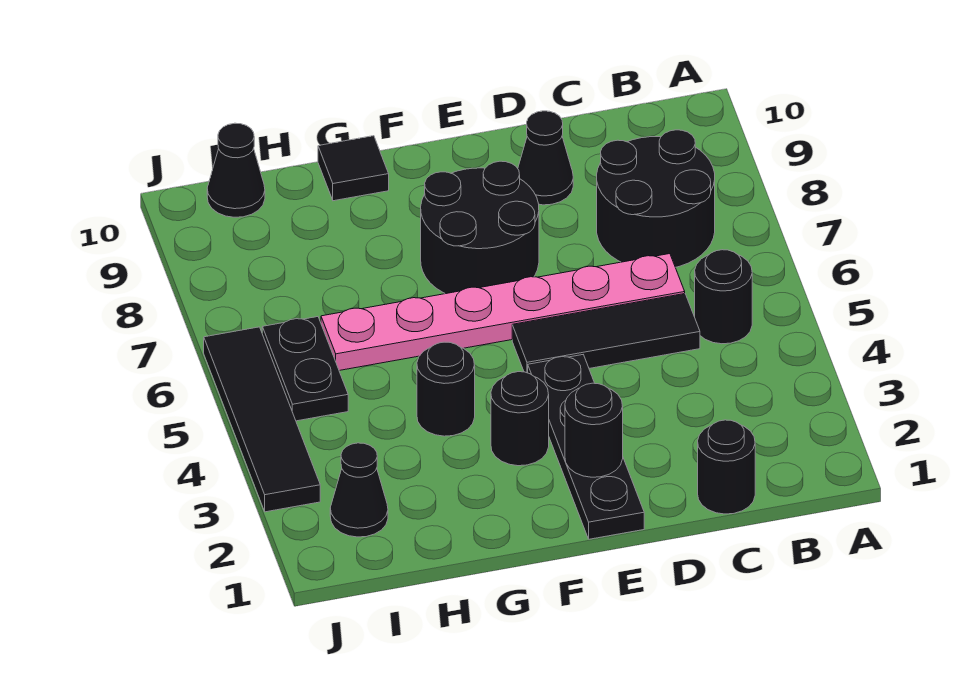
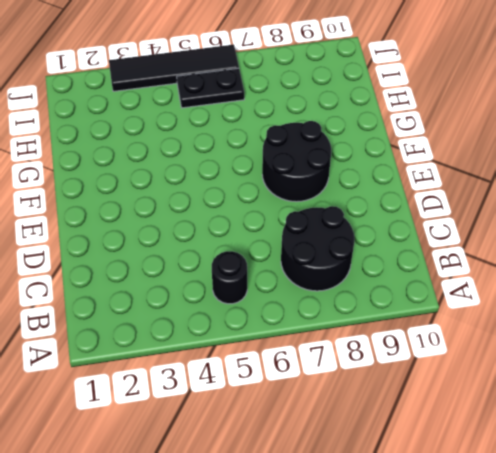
none -> black round brick C1 level 1
none -> black tile C5:E5 level 1
none -> pink plate C6:H6 level 1

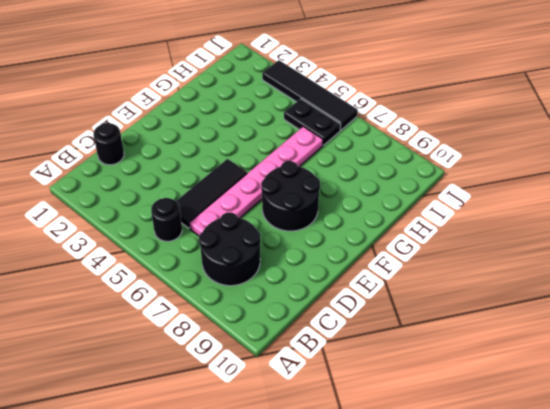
none -> black cone D9 level 1
none -> black plate E1:E4 level 1
none -> black round brick F3 level 1

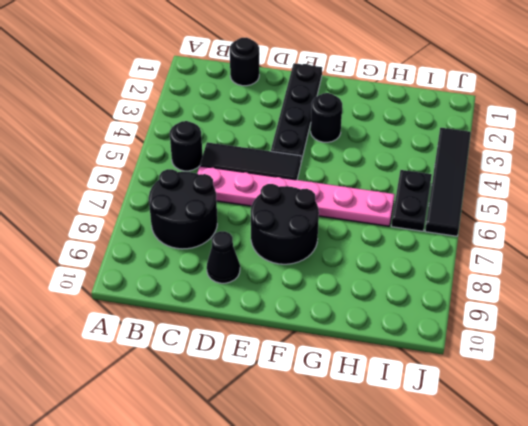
none -> black round brick G4 level 1
none -> black tile G10 level 1
none -> black cone I2 level 1

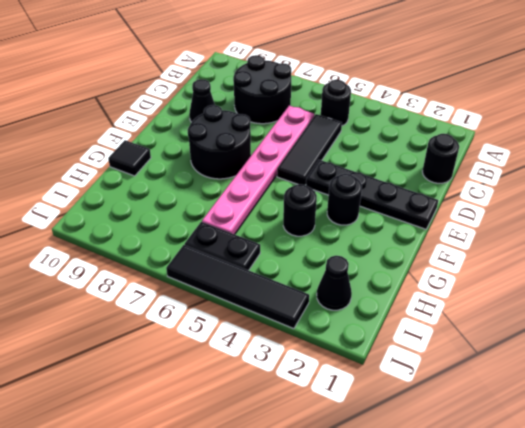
none -> black cone I10 level 1
none -> black round brick E2 level 2

